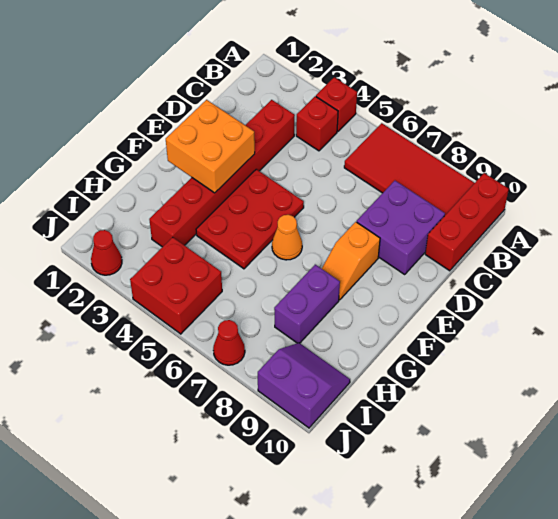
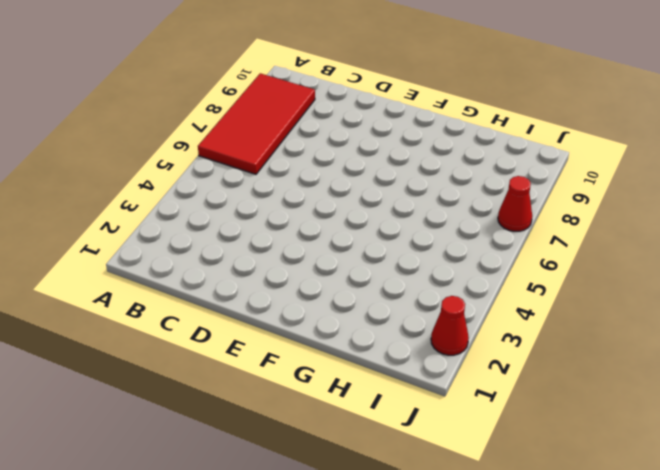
none -> red brick A4 level 1
none -> red brick A10:C10 level 1
none -> red brick B4 level 1

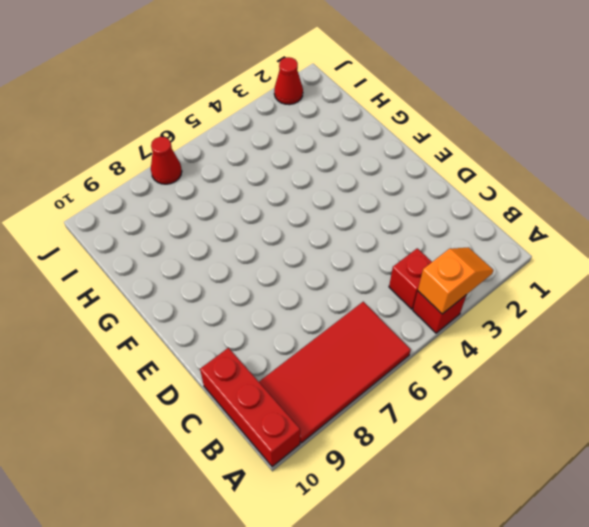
orange slope A3:A4 level 2 top 4 -> orange slope E8:F8 level 1 top E
none -> red brick C3:H3 level 1
none -> purple brick C8:D9 level 1
none -> red plate E4:G5 level 1

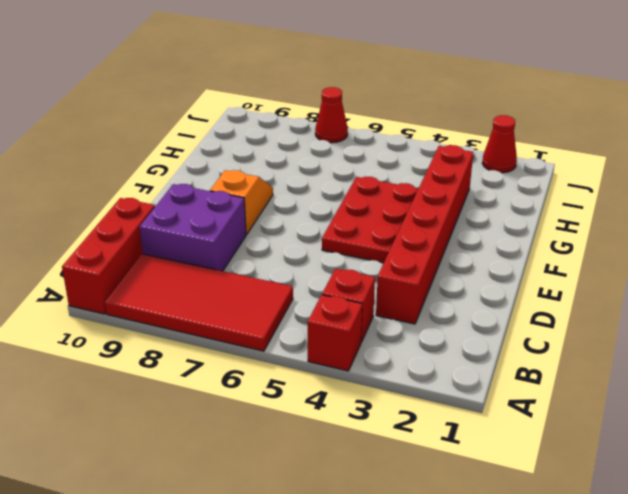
none -> orange cone F6 level 1
none -> purple brick G8:H8 level 1
none -> red brick I4:J5 level 1

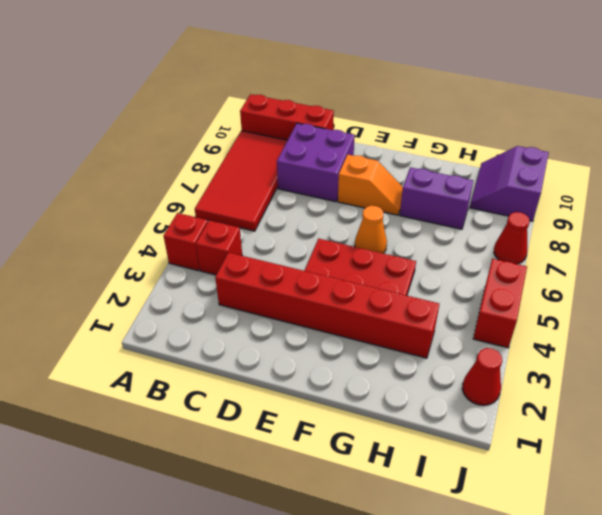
red brick J4:J5 level 1 -> red brick I4:J5 level 1
none -> orange brick E2:F3 level 2

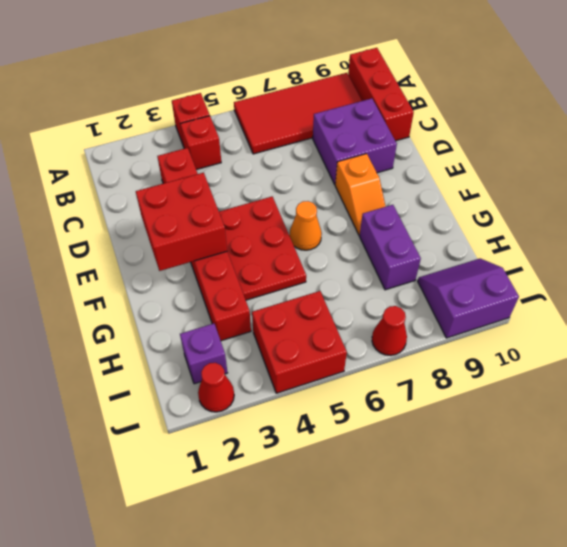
red brick E2:F3 level 2 -> orange brick E2:F3 level 2
purple brick I2 level 1 -> none

